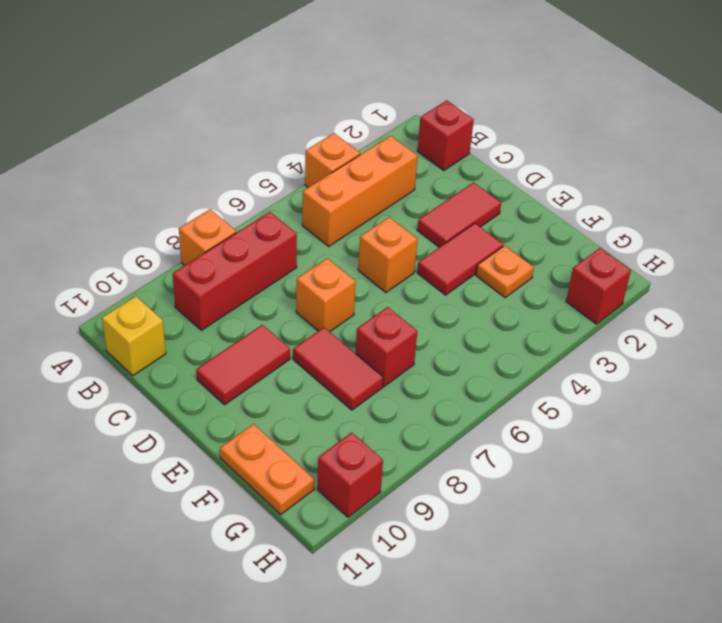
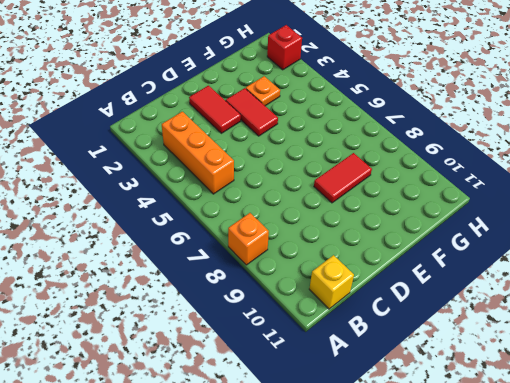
none -> orange brick A4 level 1
none -> red brick B1 level 1
none -> red brick B7:B9 level 1

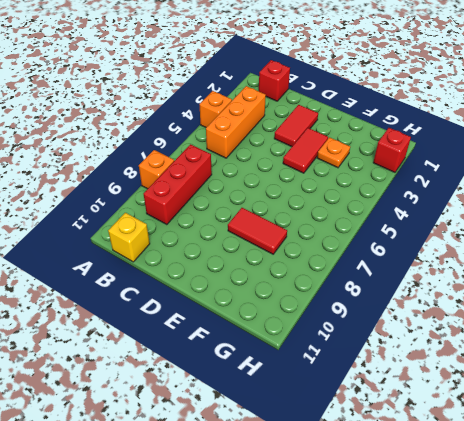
none -> orange brick D5 level 1
none -> orange brick D7 level 1
none -> red tile D9:D10 level 1

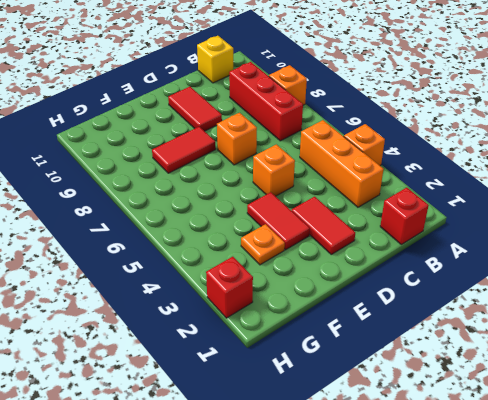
none -> red brick F7 level 1
none -> orange plate F11:G11 level 1
none -> red brick H10 level 1

